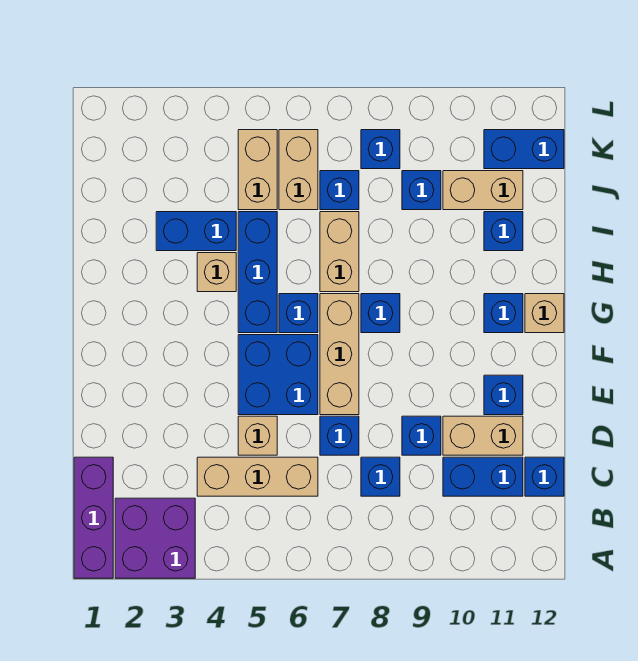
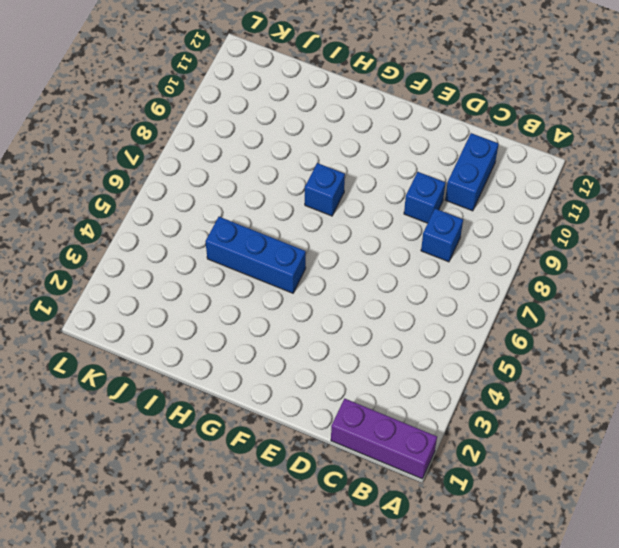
none -> purple brick A2:B3 level 1
none -> tan brick C4:C6 level 1
none -> blue brick C12 level 1

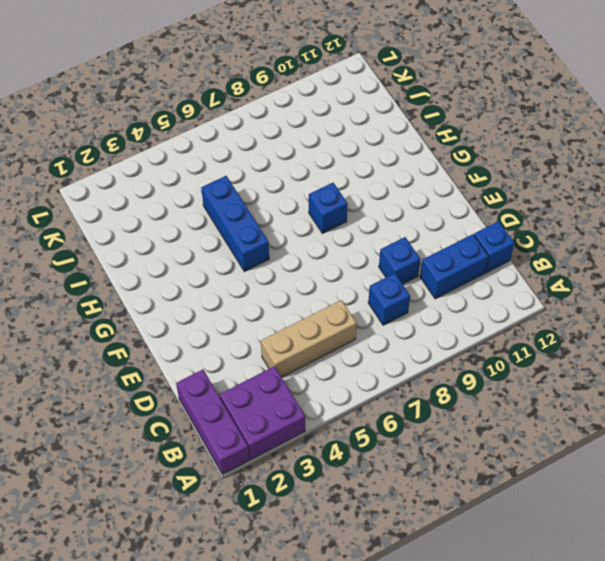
none -> tan brick D5 level 1
none -> blue brick D7 level 1
none -> tan brick D10:D11 level 1

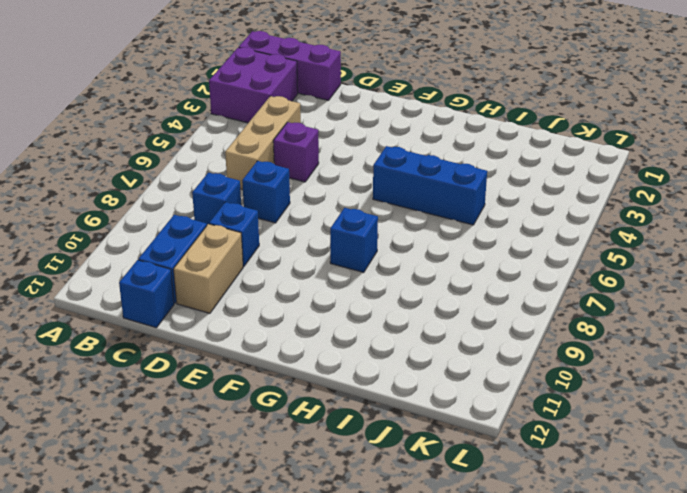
purple brick D5 level 1 -> tan brick D5 level 1
none -> blue brick E5:F6 level 1
none -> tan brick E7:G7 level 1
none -> blue brick E11 level 1

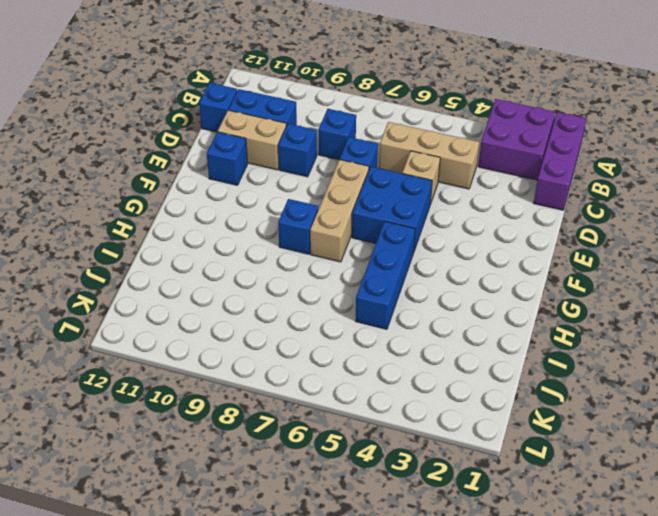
none -> blue brick G6 level 1
none -> blue brick G11 level 1
none -> tan brick G12 level 1

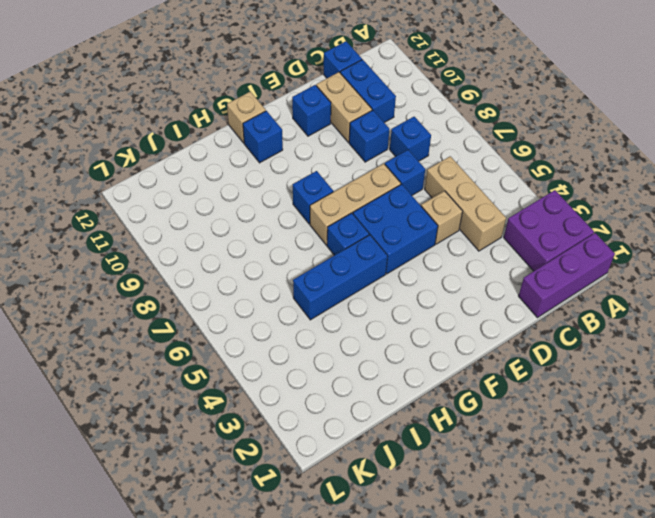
none -> tan brick H4 level 1
none -> tan brick H7:I7 level 1
none -> blue brick I3:I4 level 1

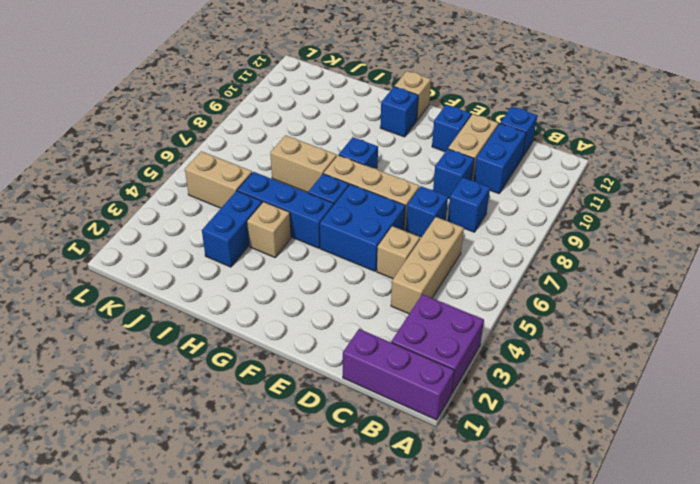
none -> blue brick I11 level 1
none -> tan brick J6:K6 level 1
none -> blue brick J7 level 1

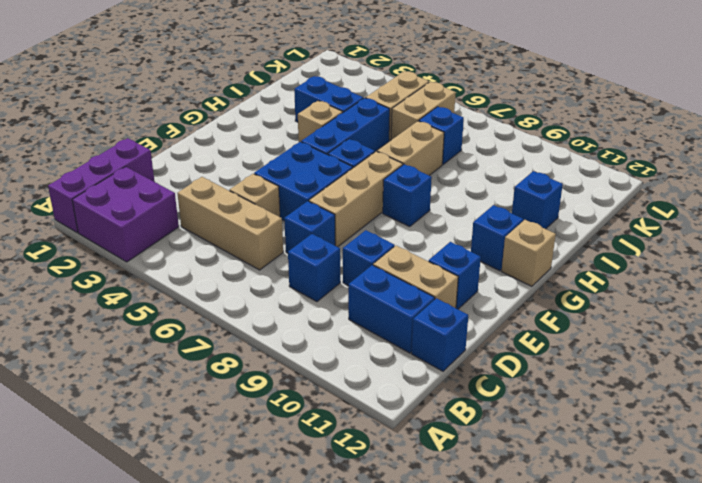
none -> blue brick J9 level 1
none -> tan brick J10:J11 level 1
none -> blue brick K8 level 1

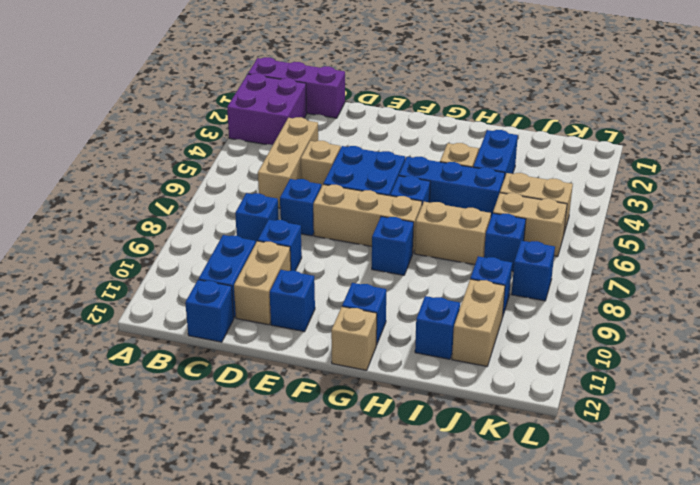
none -> blue brick K11:K12 level 1

